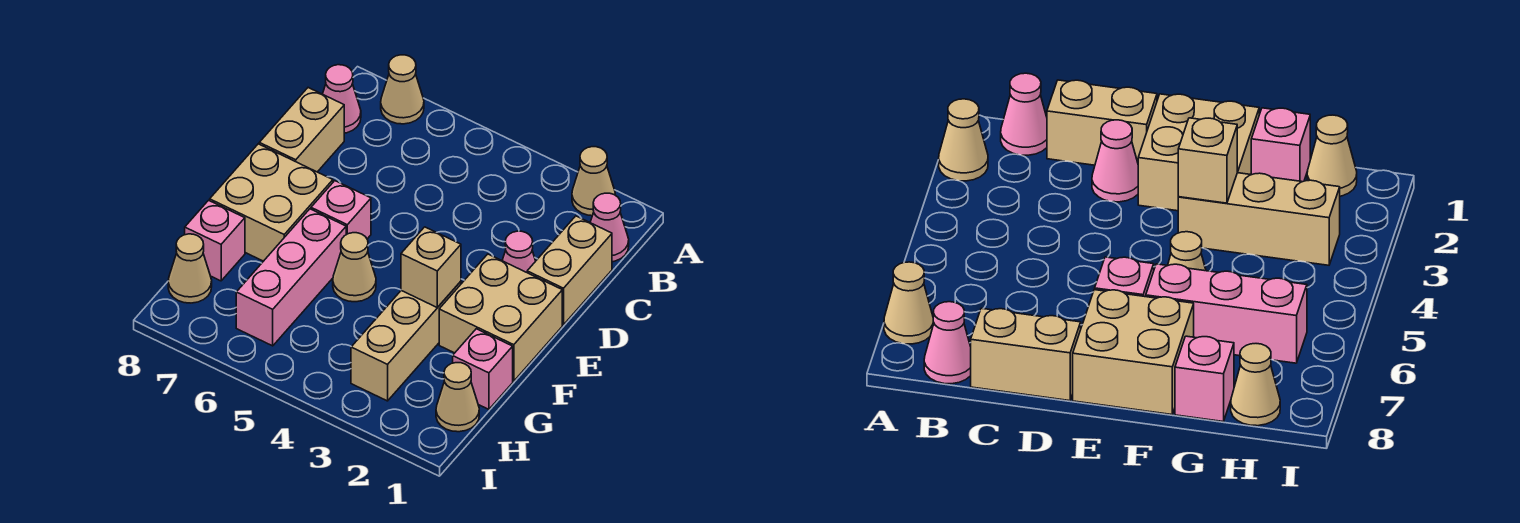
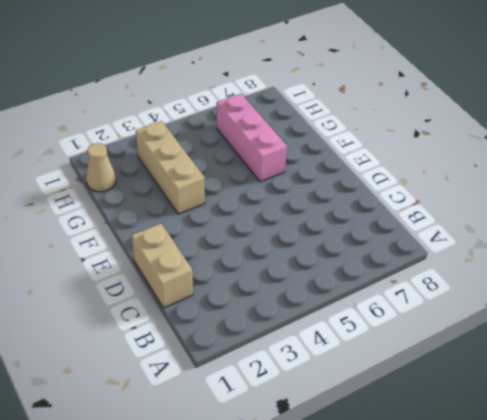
none -> tan cone A2 level 1
none -> tan cone A7 level 1
none -> pink cone B1 level 1

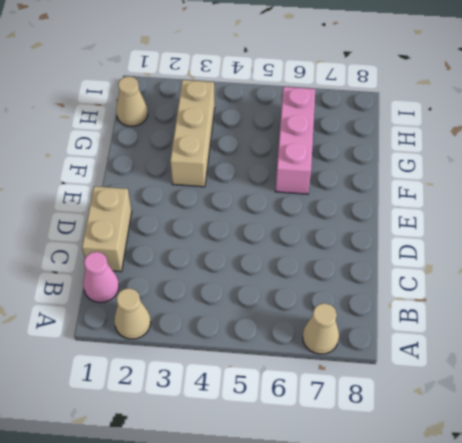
none -> pink cone B8 level 1
none -> tan brick C8:D8 level 1
none -> pink cone D2 level 1

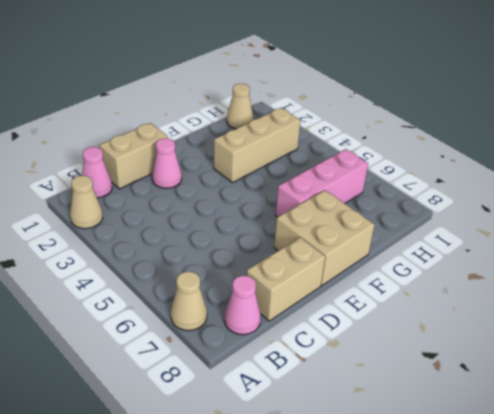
none -> tan brick E1:F2 level 1
none -> pink brick E6 level 1
none -> tan cone F5 level 1

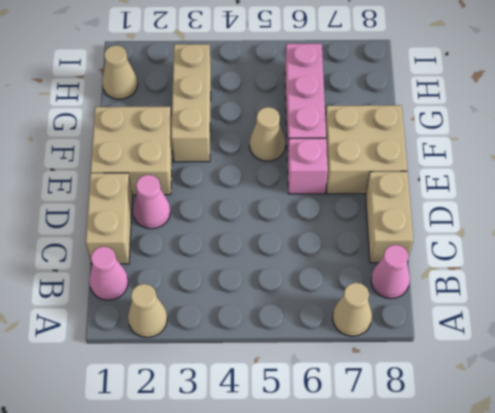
none -> pink brick G1 level 1
none -> pink brick G8 level 1
none -> tan cone H8 level 1

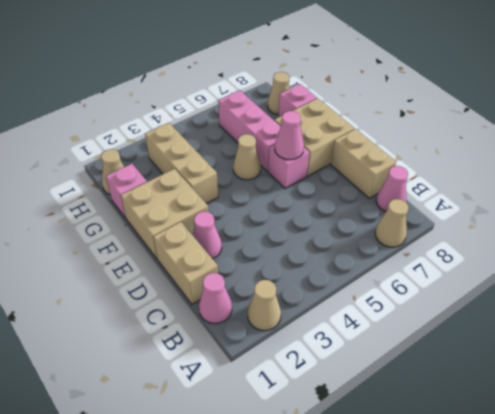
pink cone E6 level 2 -> none
none -> tan brick F3 level 2

